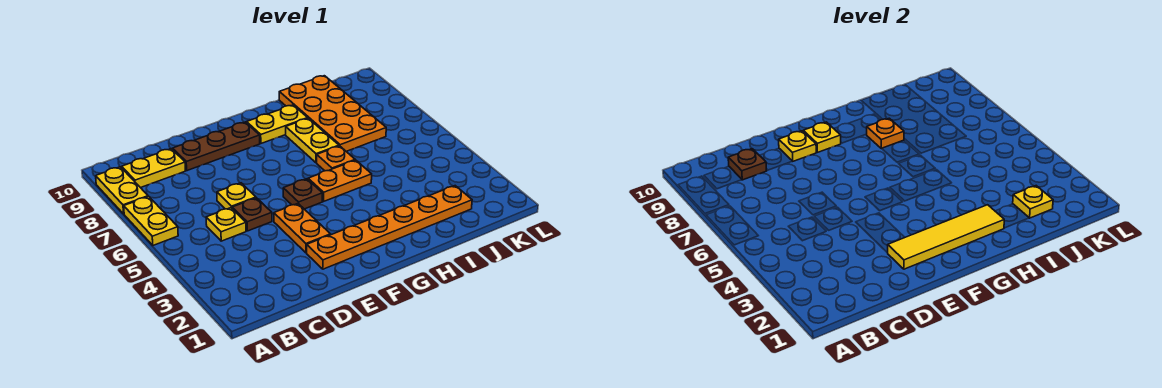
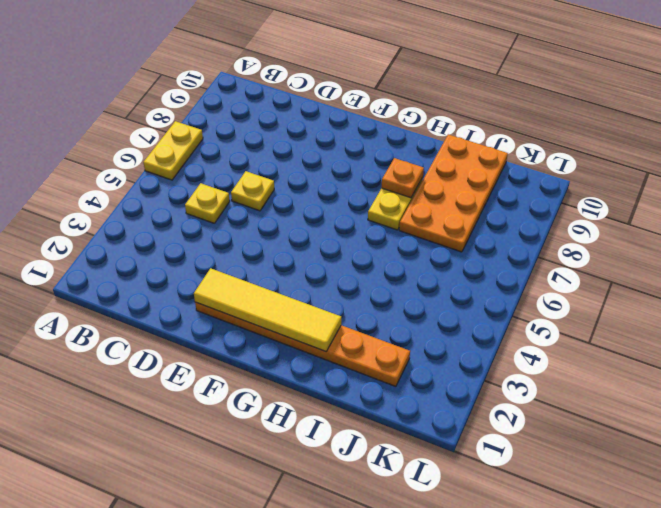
none -> yellow plate A8:A9 level 1
none -> yellow plate B9:C9 level 1
none -> brown plate D5 level 1

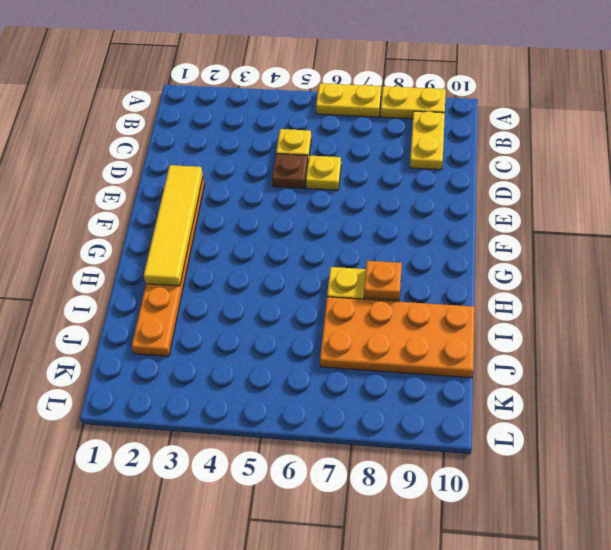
none -> brown plate D9:F9 level 1
none -> orange plate E3:E4 level 1
none -> brown plate F5 level 1

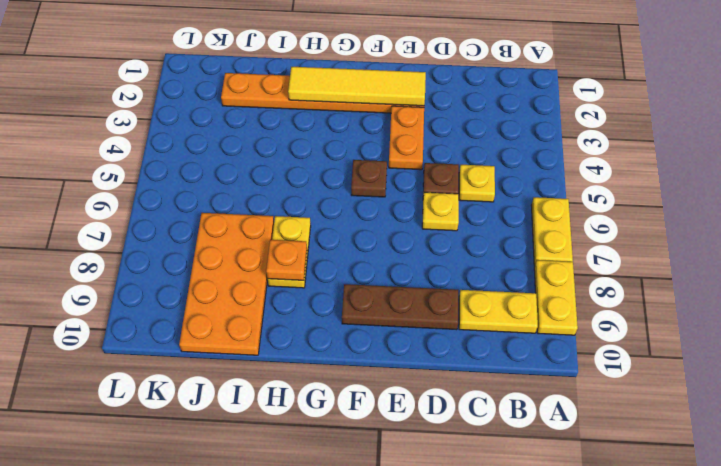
none -> orange plate G5:H5 level 1
none -> yellow plate G9:H9 level 1
none -> orange plate H6 level 1

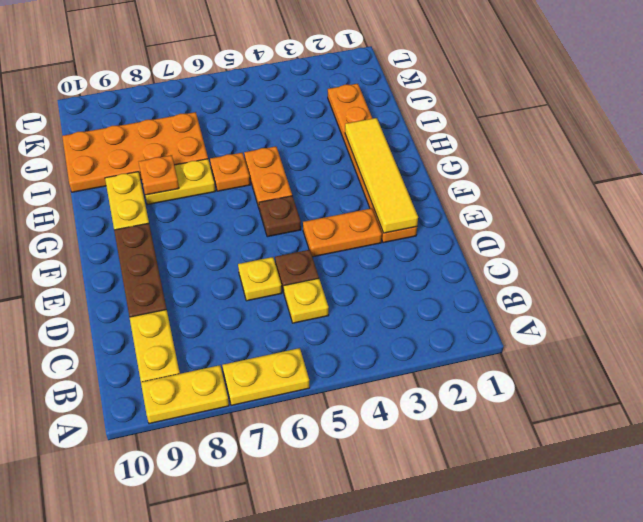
none -> brown plate C9 level 2
none -> yellow plate E9 level 2
none -> yellow plate F9 level 2

